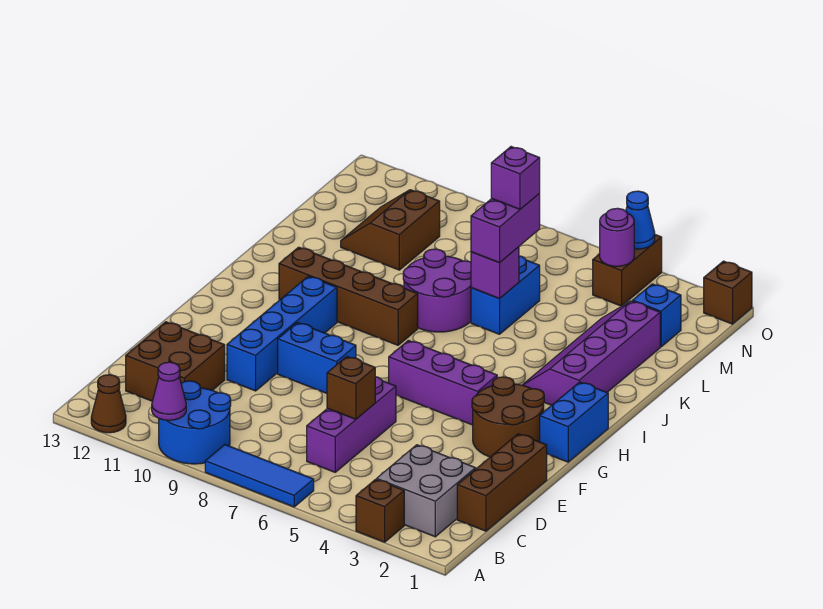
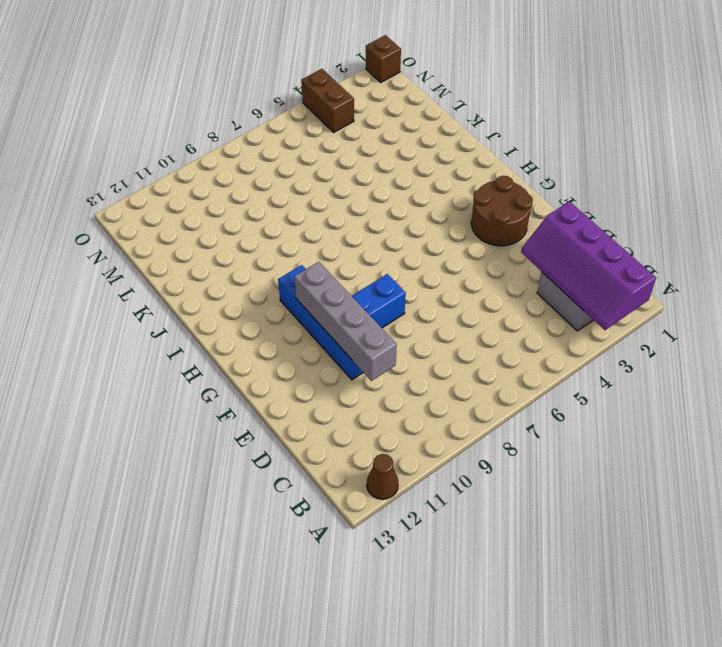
purple slope A2:D3 level 2 top 2 -> purple slope I2:L3 level 1 top 2
grey brick D10:G10 level 2 -> none
none -> brown brick A3 level 1
none -> blue tile A6:A8 level 1
none -> blue round brick A9:B10 level 1

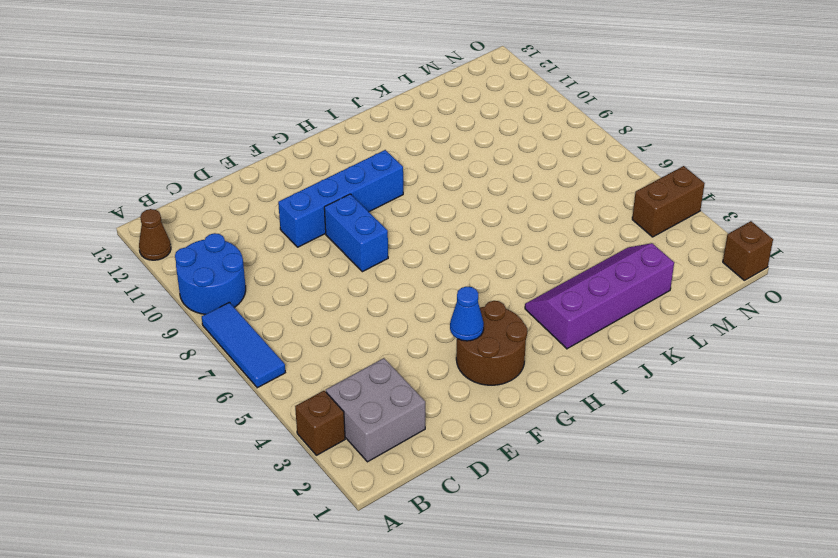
blue cone F3 level 2 -> blue cone O4 level 2
none -> brown brick C1:E1 level 1
none -> purple brick C6:E6 level 1
none -> brown brick C11:D12 level 1

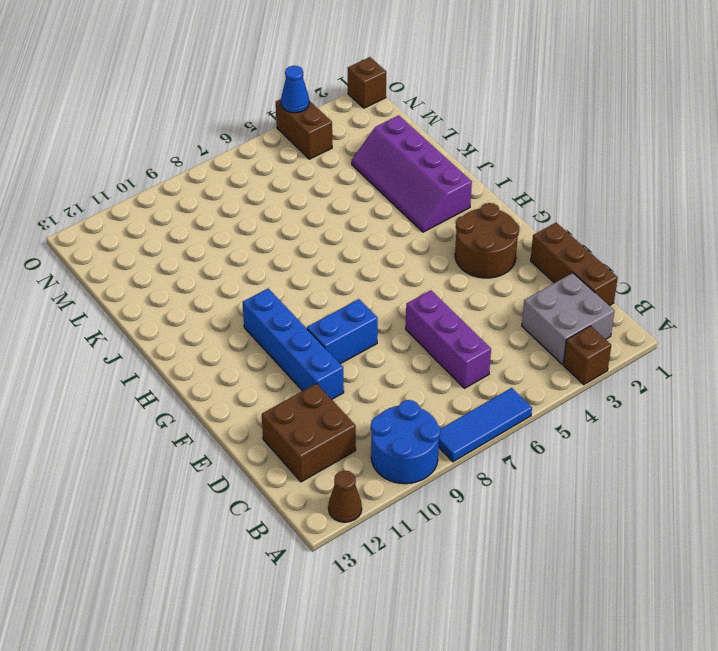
none -> blue brick G1:H1 level 1
none -> purple brick G4:G6 level 1
none -> brown brick I8:I11 level 1

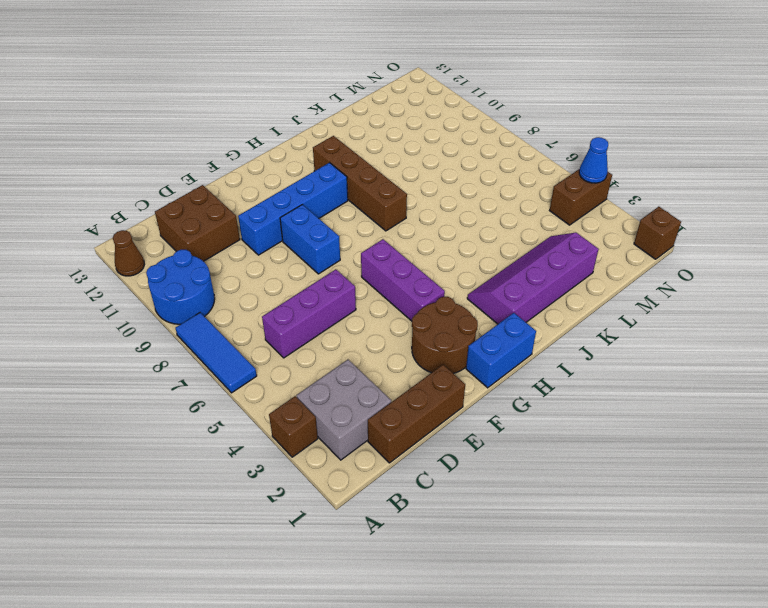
none -> purple round brick J7:K8 level 1
none -> blue brick K6:L6 level 1
none -> brown slope L10:M11 level 1 top 10

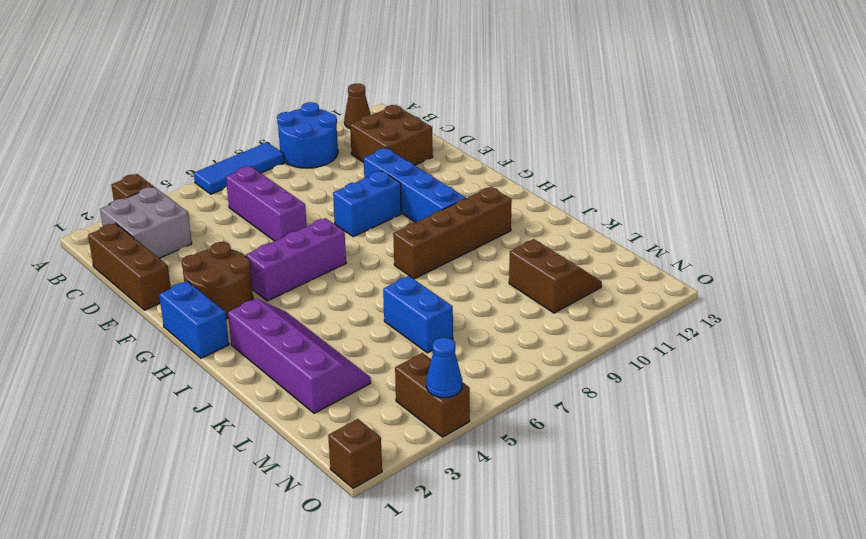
none -> purple round brick J7:K8 level 1
none -> blue brick M2 level 1
none -> purple cone A10 level 2

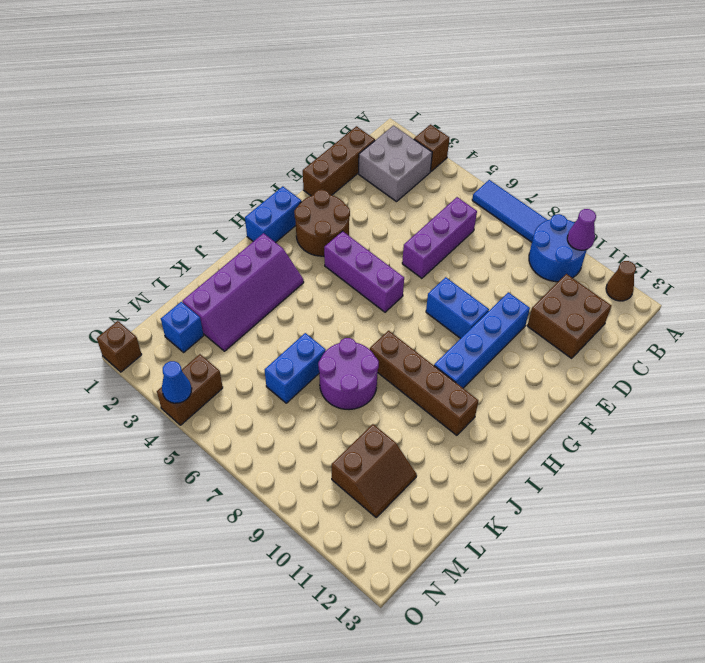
none -> brown brick D6 level 2
none -> purple brick K6 level 2
none -> purple round brick N4 level 2

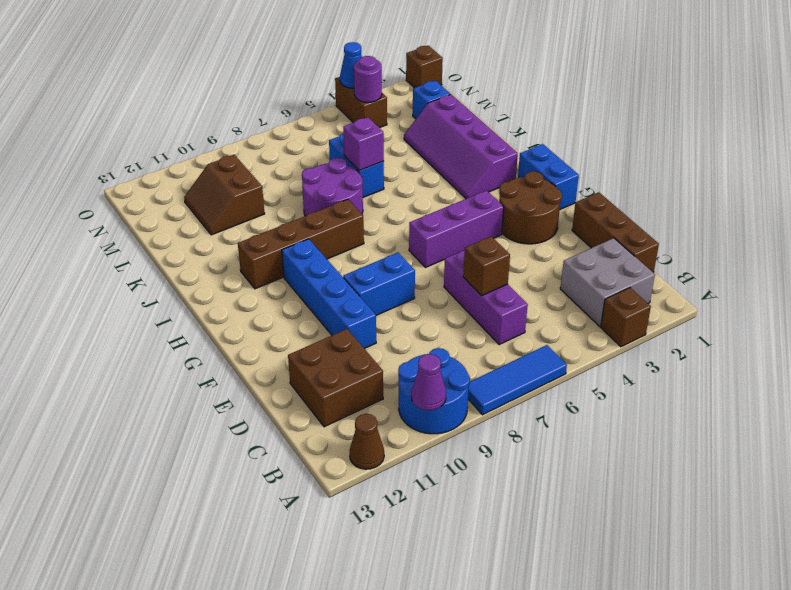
none -> purple brick K6:L6 level 3
none -> purple brick L6 level 4

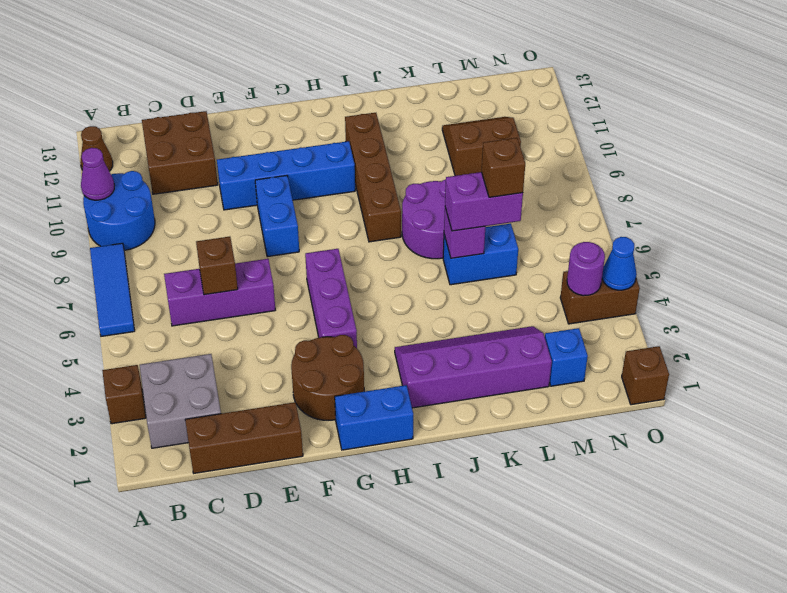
brown brick L6 level 4 -> purple brick L6 level 4

